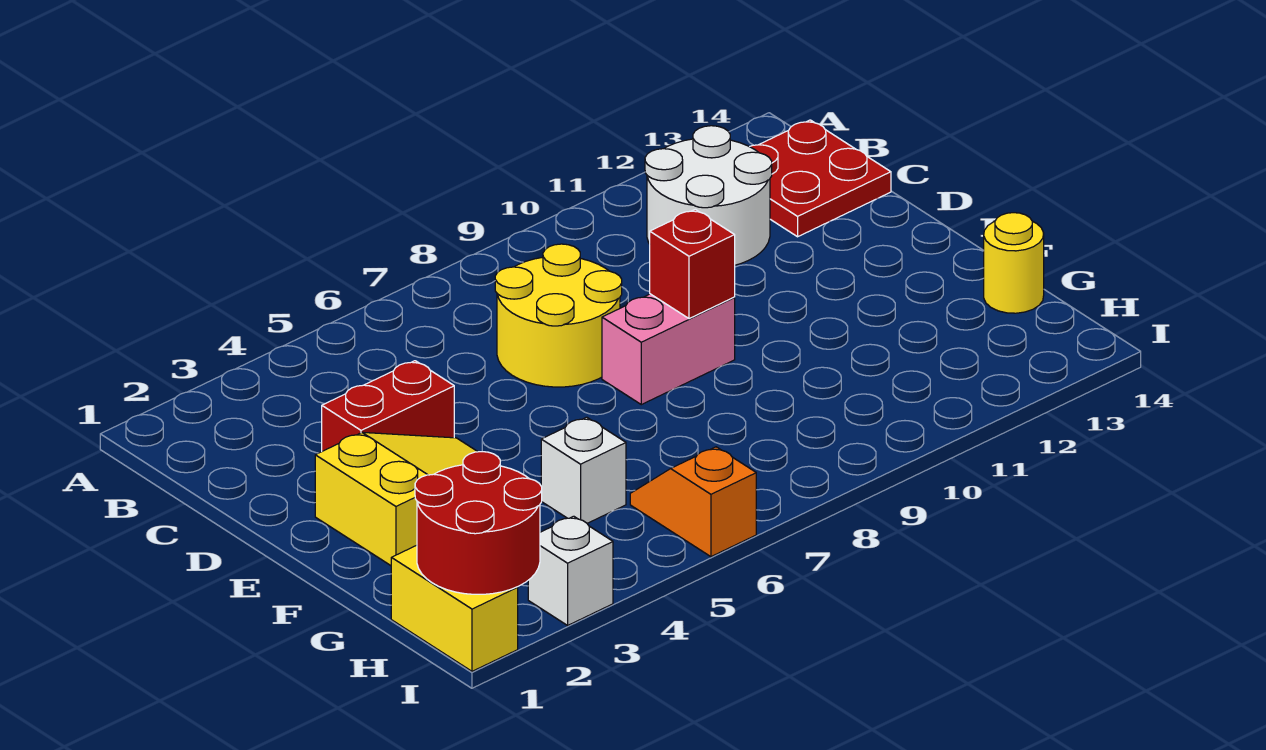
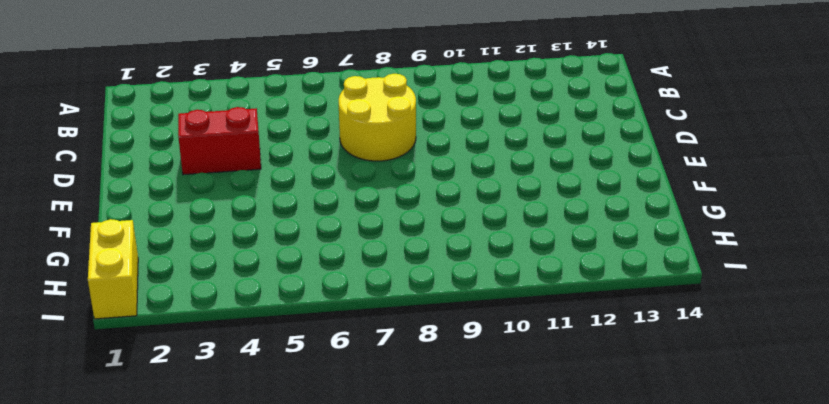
none -> white round brick B11:C12 level 1
none -> red plate B13:C14 level 1
none -> yellow slope E2:F4 level 1 top 2

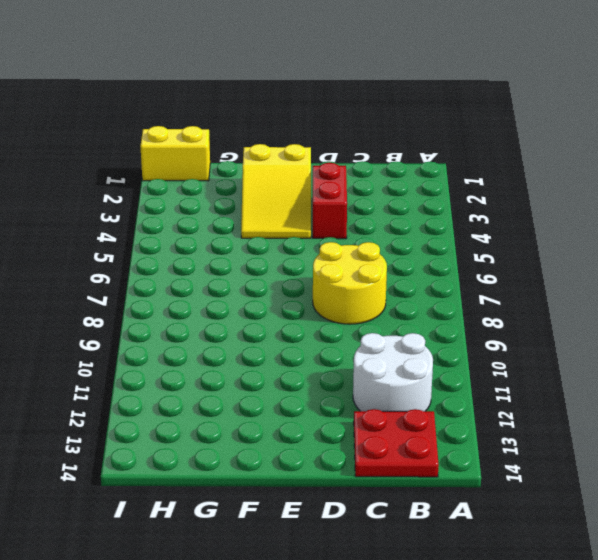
none -> pink brick E8:E9 level 1
none -> white brick G5 level 1
none -> yellow round brick G14 level 1

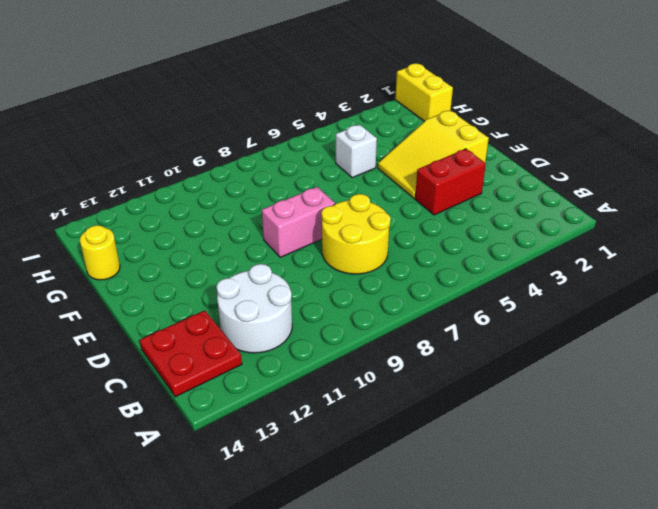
none -> orange slope H6:I6 level 1 top I
none -> white brick I3 level 1
none -> red brick E9 level 2

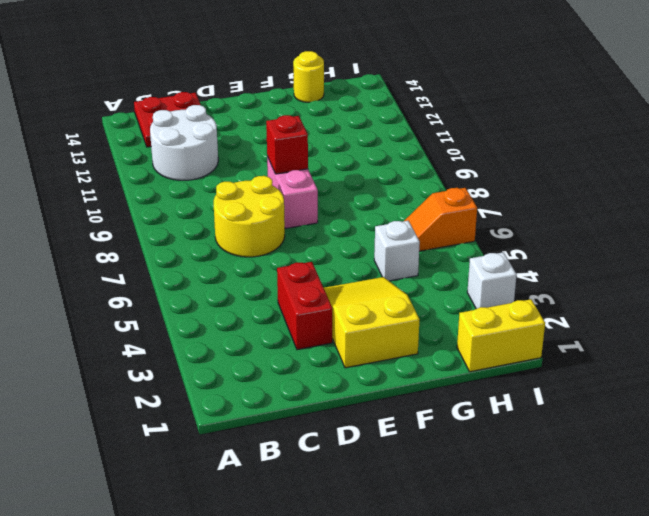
none -> red round brick H1:I2 level 2

